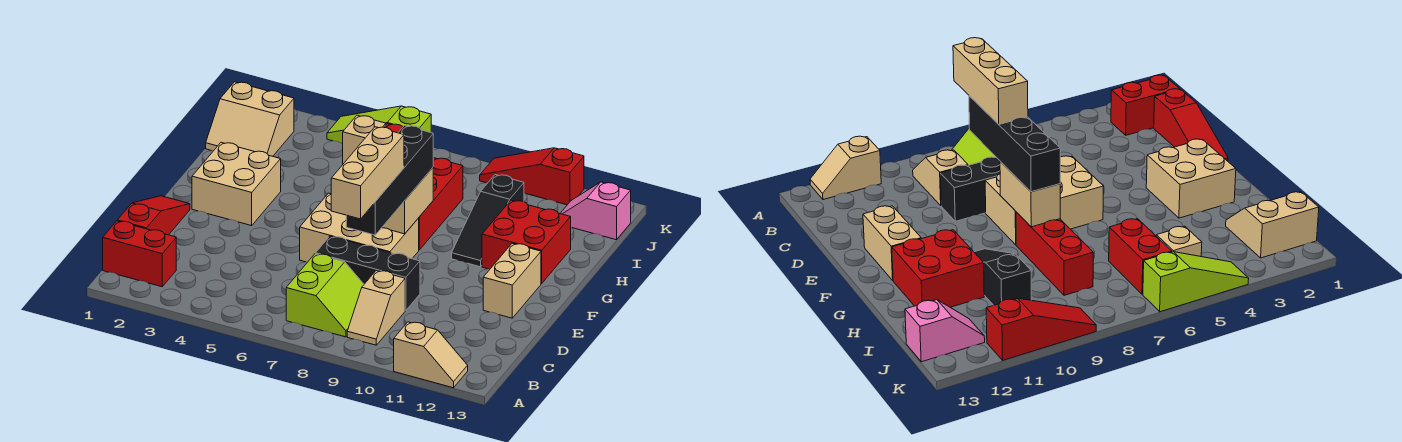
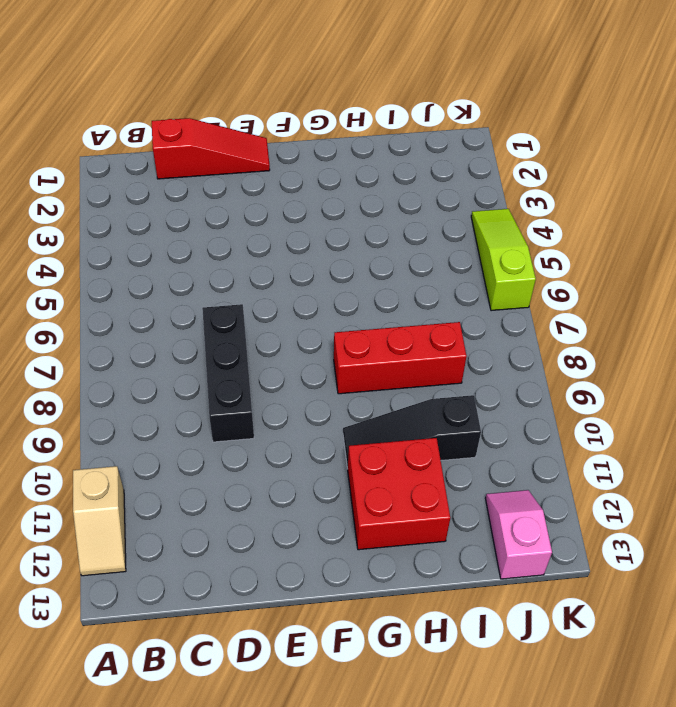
none -> red brick B1:B2 level 1
none -> lime slope B7:C8 level 1 top 7
none -> tan slope B9:C9 level 1 top C

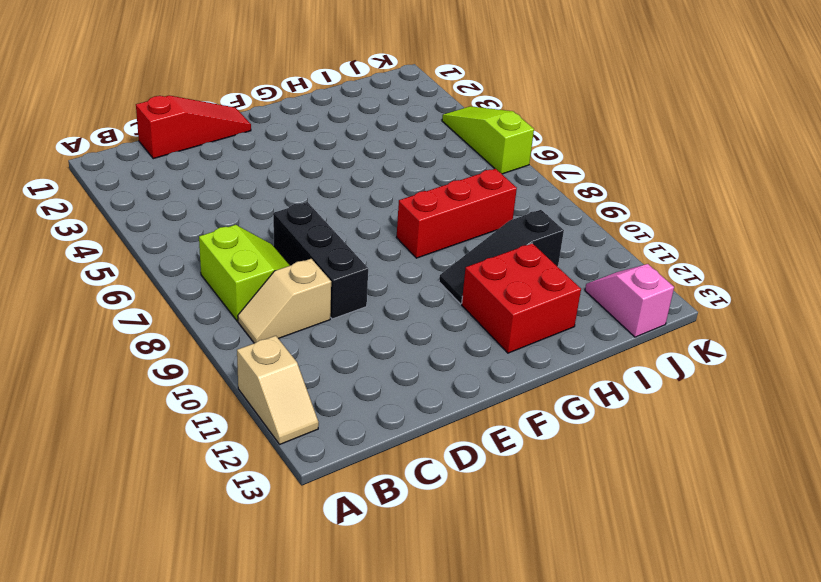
lime slope B7:C8 level 1 top B -> lime slope B7:C8 level 1 top 7
none -> red brick B1:B2 level 1
none -> tan brick E6:F8 level 1
none -> tan brick E12:F12 level 1

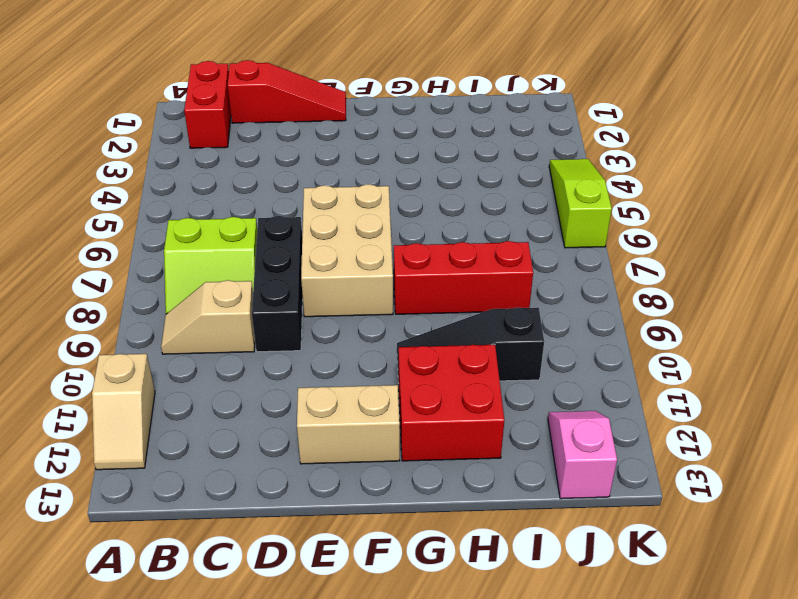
none -> tan brick F2:G3 level 1
none -> tan slope I1:J2 level 1 top J
none -> red brick I6:J6 level 1

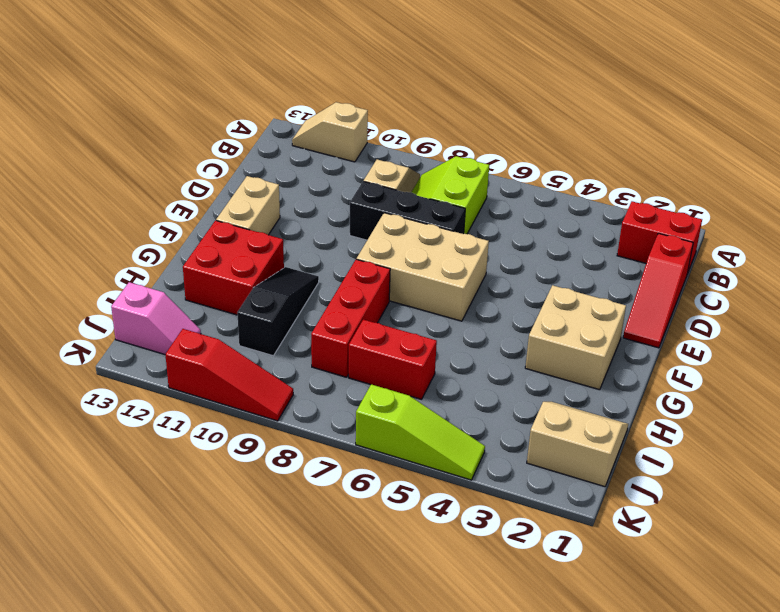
red brick I6:I7 level 1 -> red brick I6:J6 level 1
none -> tan brick J5 level 1
none -> tan brick F8:G8 level 2
none -> black brick D8:G8 level 3

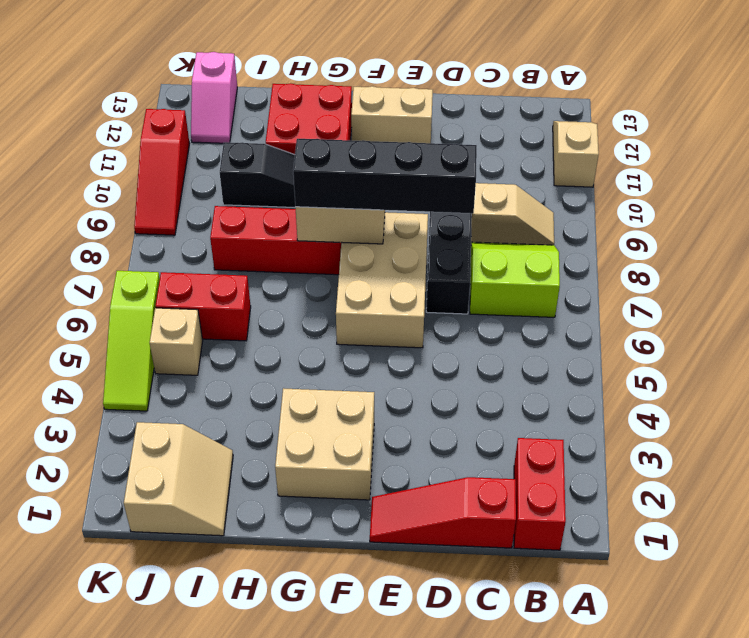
none -> tan brick C8:E8 level 4

